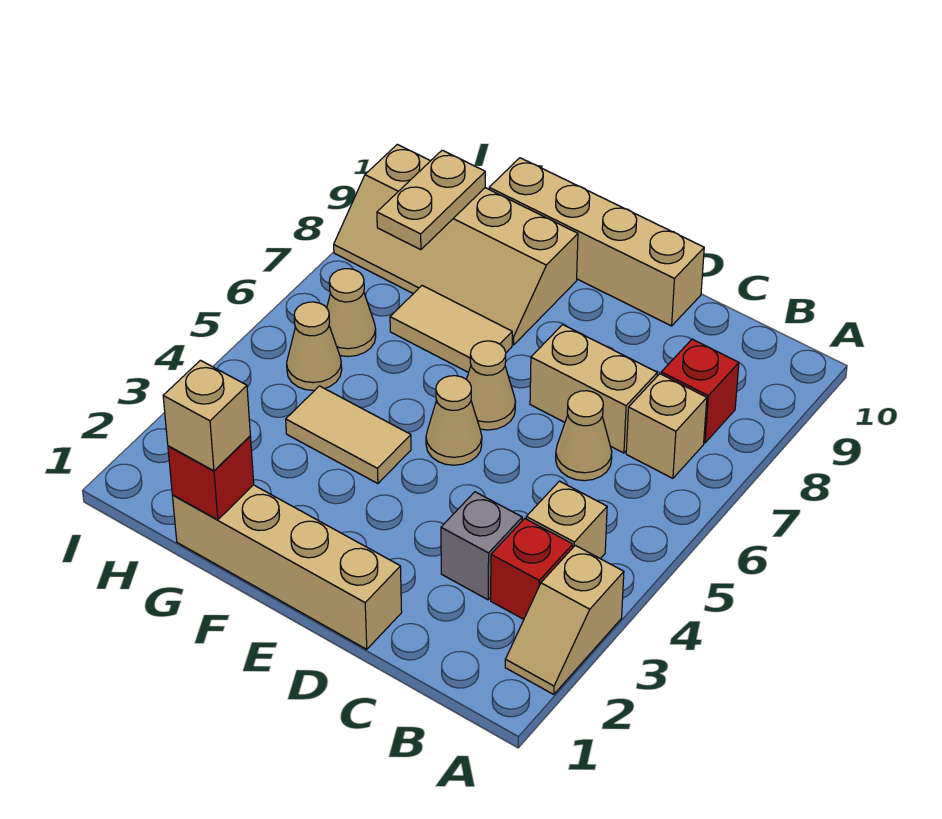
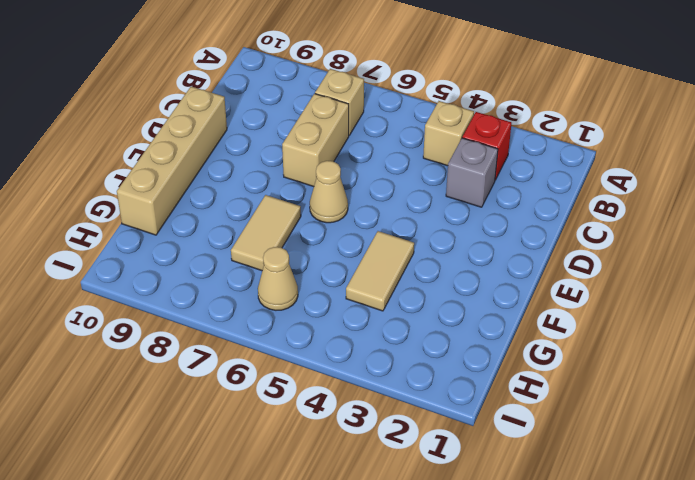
none -> tan slope A2:A3 level 1 top 3
none -> red brick B8 level 1
none -> tan cone C6 level 1

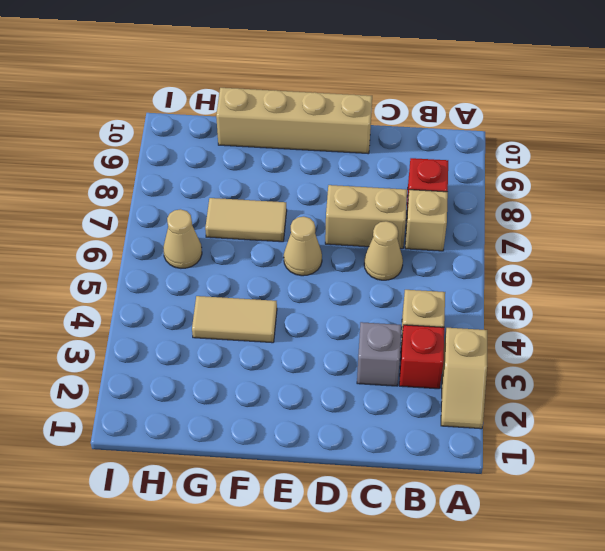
none -> tan brick D1:G1 level 1
none -> tan cone E5 level 1
none -> tan slope F8:I9 level 1 top 9

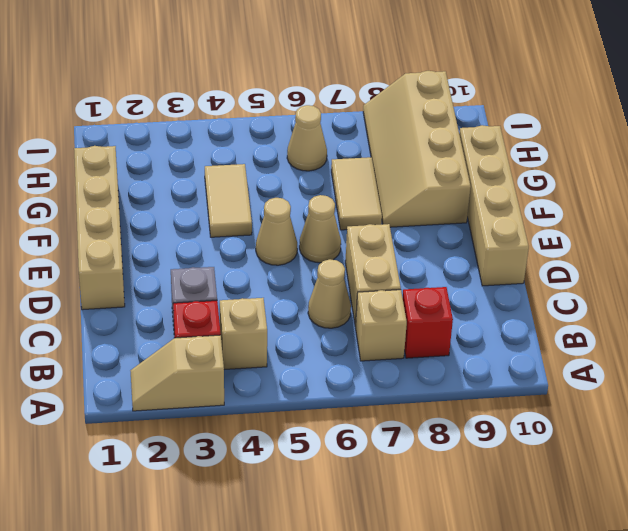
none -> tan cone H5 level 1
none -> red brick G1 level 2
none -> tan plate H8:H9 level 2

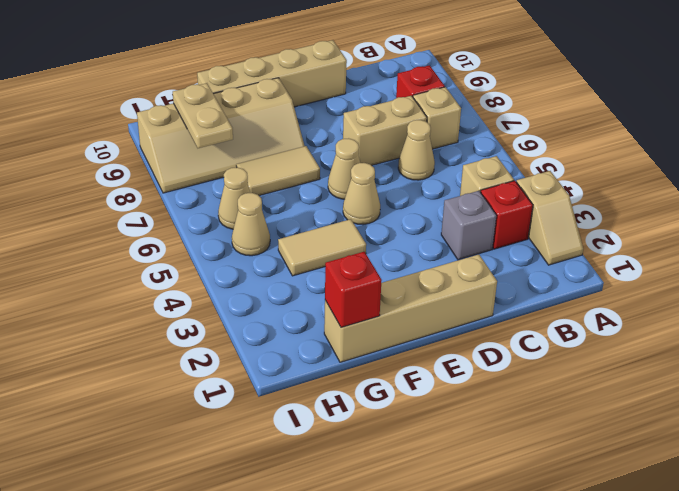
none -> tan brick G1 level 3

